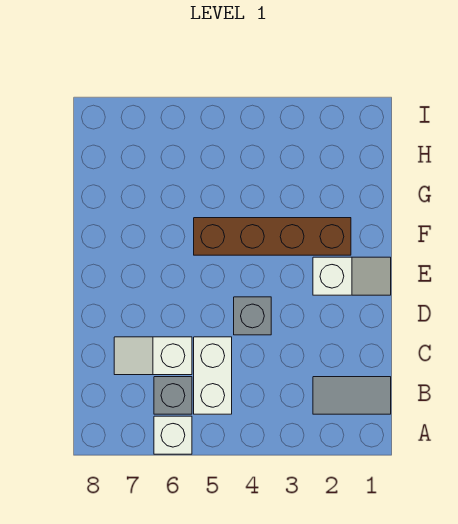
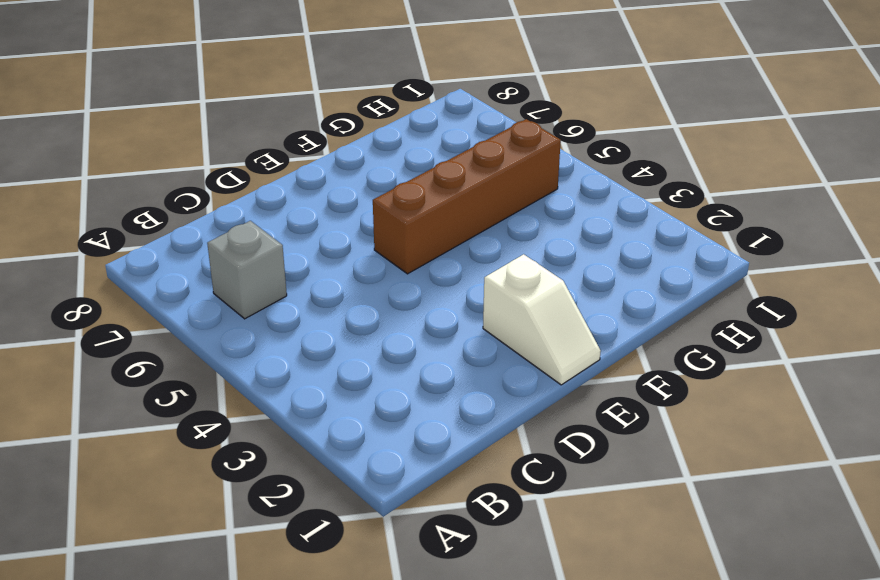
brown brick E5:H5 level 1 -> brown brick F2:F5 level 1
none -> white brick A6 level 1
none -> grey tile B1:B2 level 1

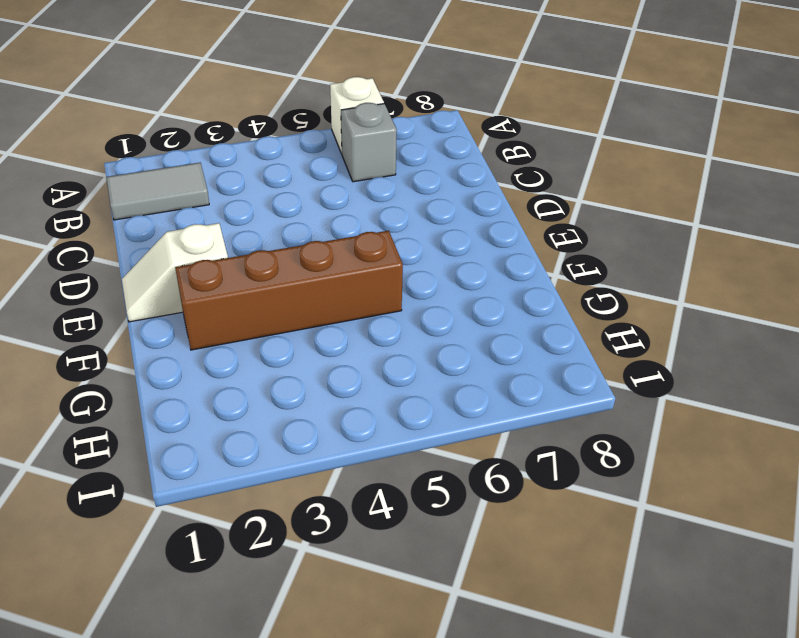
none -> white brick B5:C5 level 1
none -> white slope C6:C7 level 1 top 6

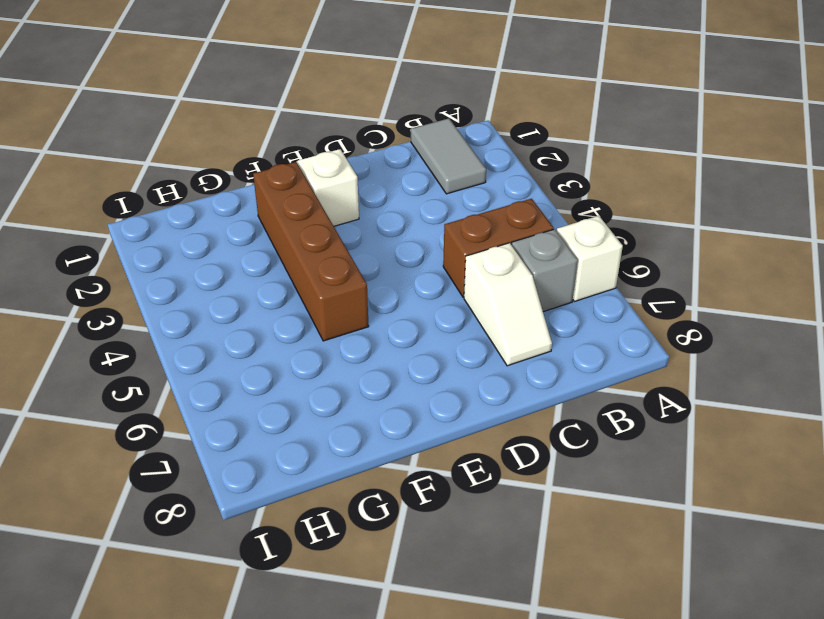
brown brick B5:C5 level 1 -> white brick B5:C5 level 1
none -> grey brick D4 level 1

